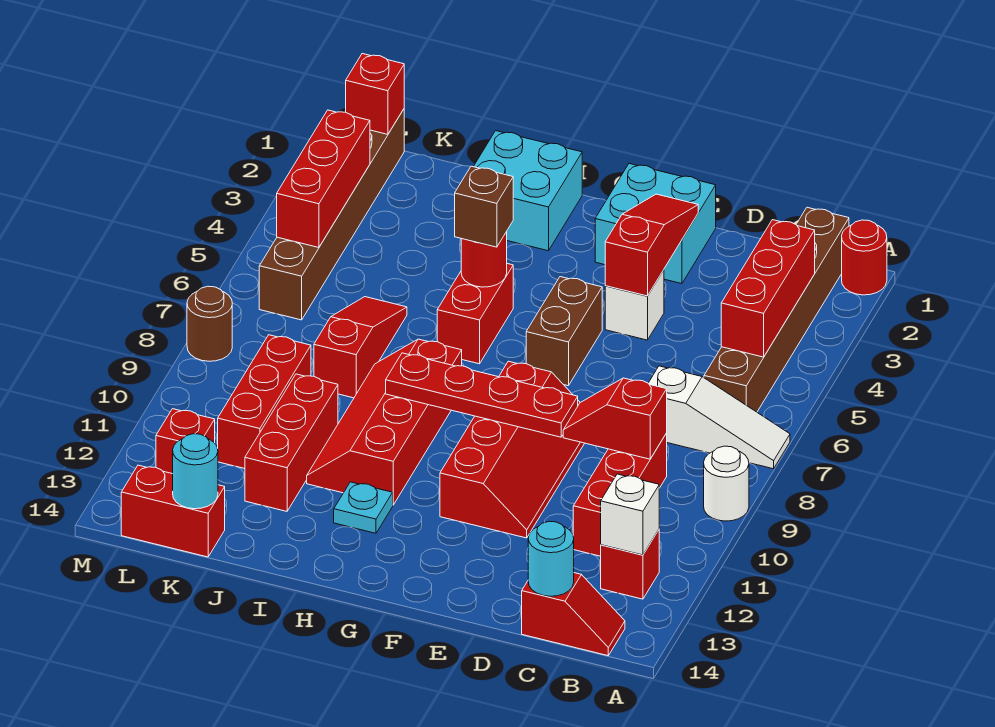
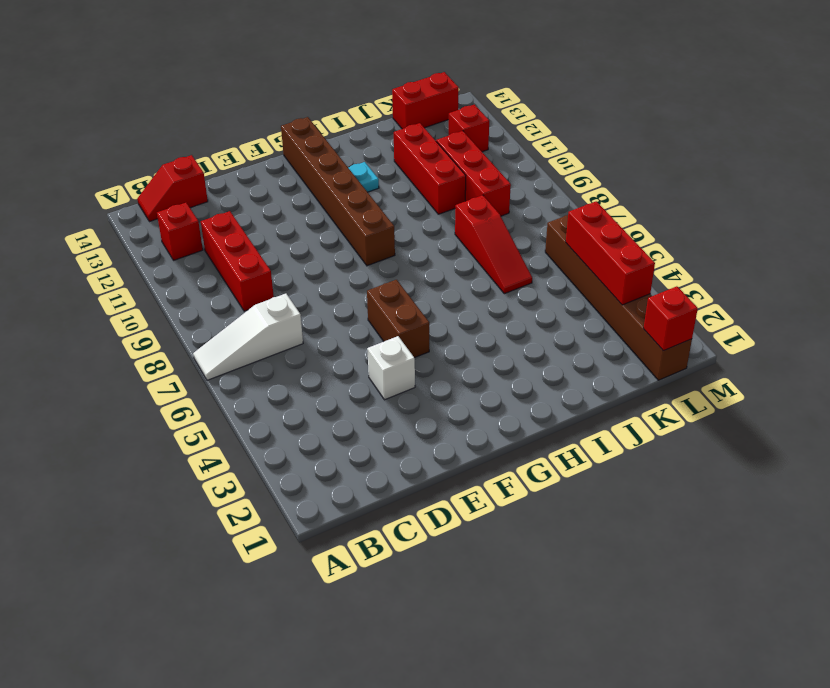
brown brick G9:G14 level 1 -> brown brick B1:B6 level 1
none -> red round brick A1 level 1
none -> white round brick A9 level 1
none -> cyan brick E1:F2 level 1
none -> red slope E8:F11 level 1 top F

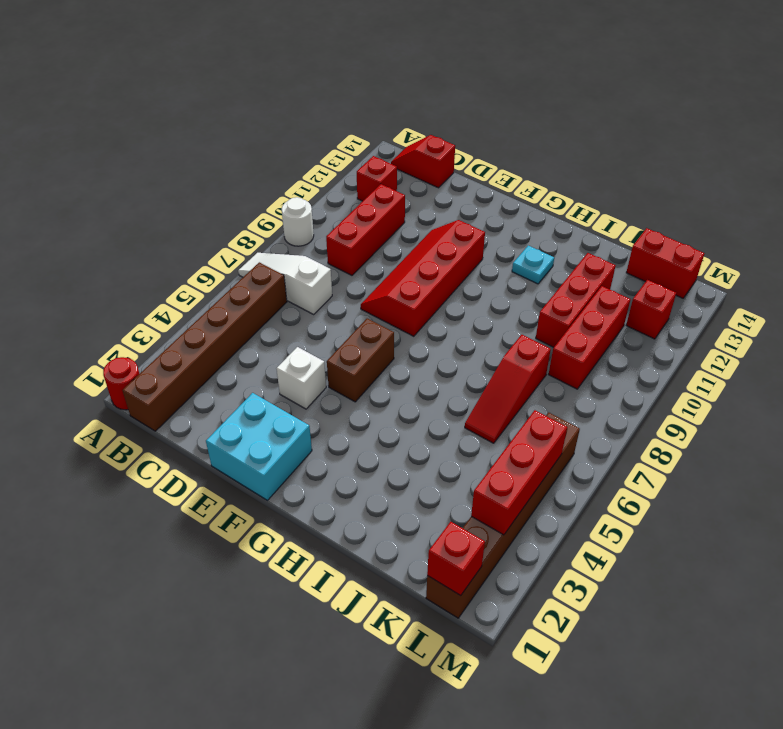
none -> cyan brick H1:I2 level 1
none -> red brick H5:H6 level 1
none -> red slope H8:I11 level 1 top H
none -> brown round brick M8 level 1

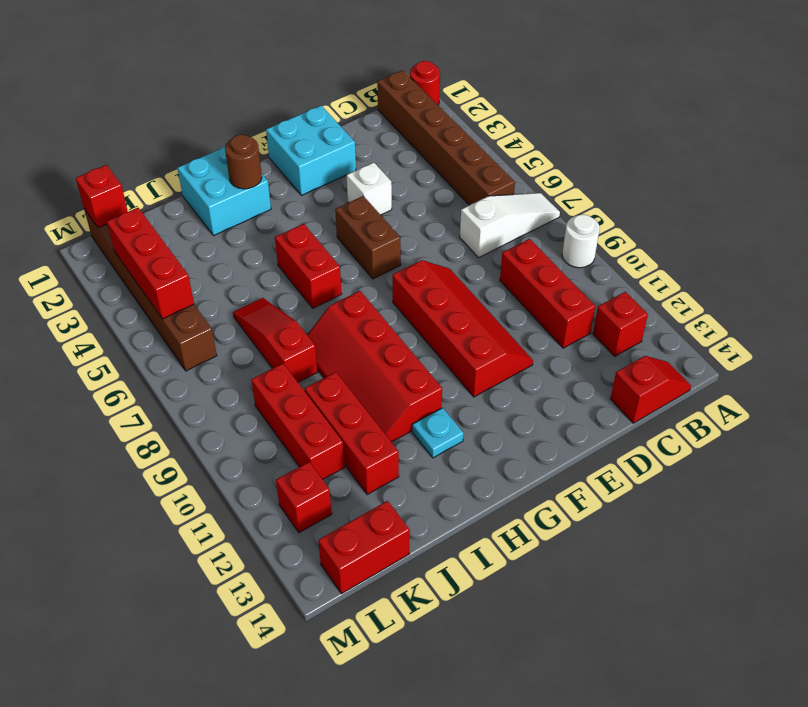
brown round brick H2 level 2 -> brown round brick M8 level 1
none -> red brick B3:B5 level 2
none -> white brick B12 level 2
none -> red slope C9:D9 level 2 top C
none -> cyan round brick C14 level 2

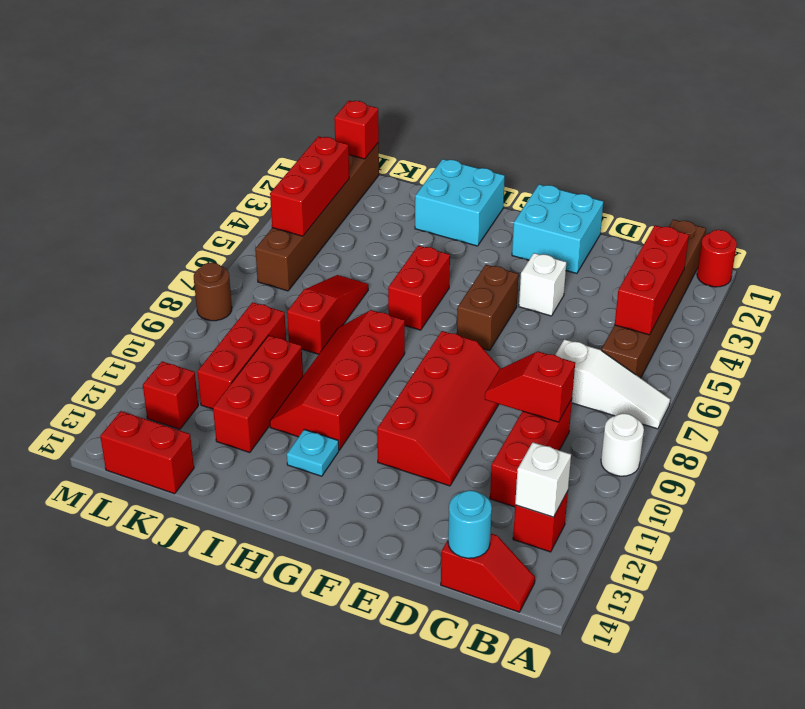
none -> red slope E2:E4 level 2 top 4
none -> red plate E9:H9 level 2
none -> red round brick H5 level 2
none -> cyan round brick K14 level 2

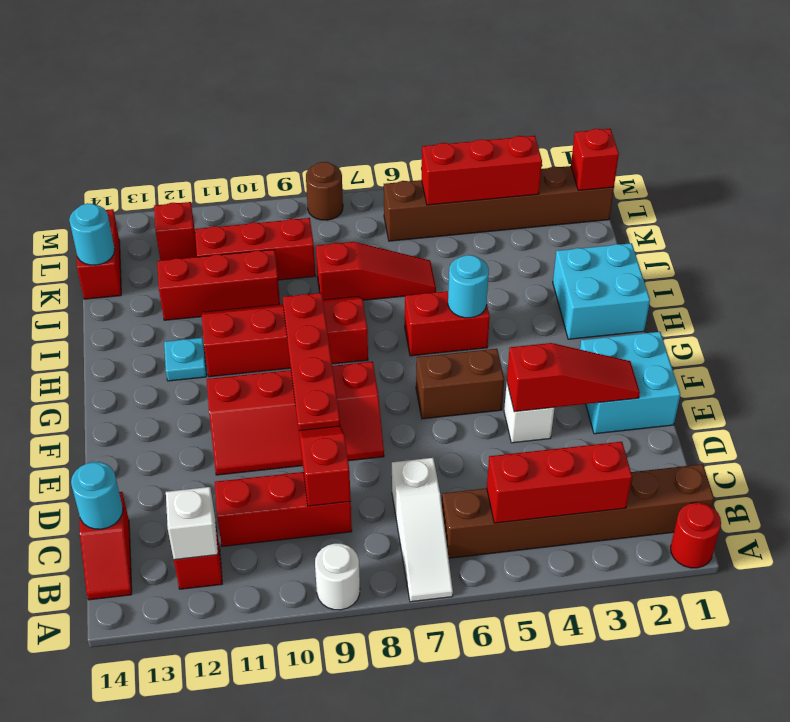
cyan round brick H5 level 2 -> red round brick H5 level 2
none -> brown brick H5 level 3

